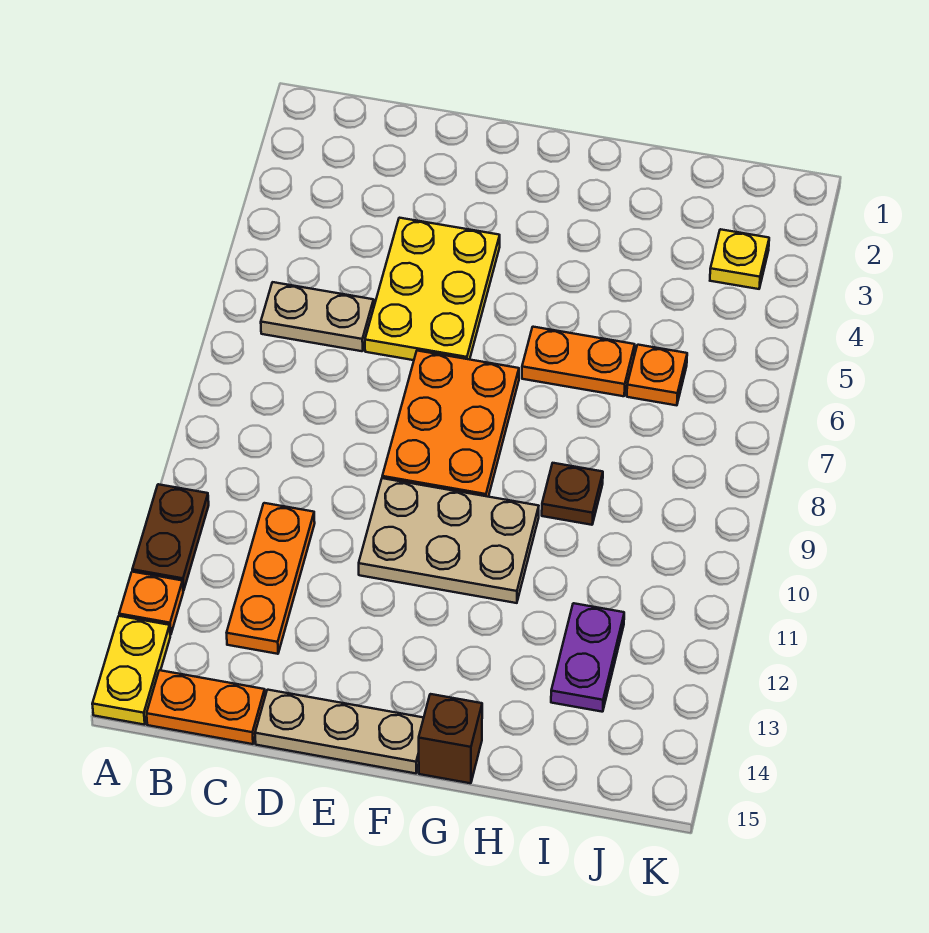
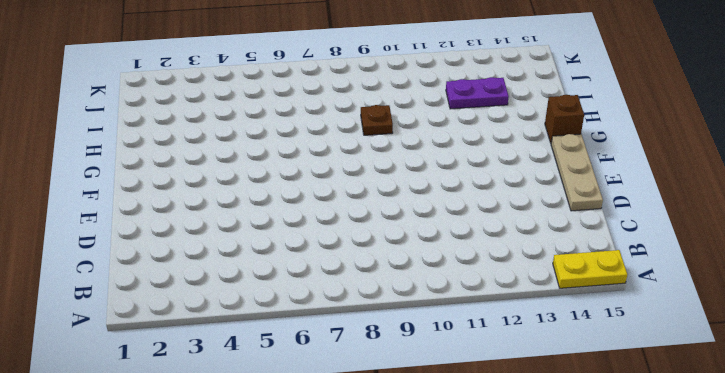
none -> brown plate A11:A12 level 1
none -> orange plate A13 level 1
none -> tan plate B6:C6 level 1

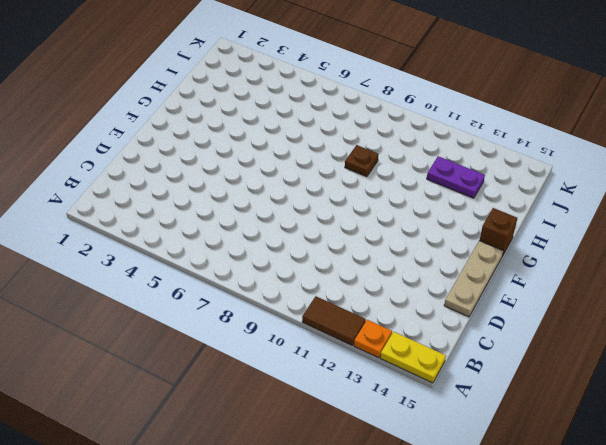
brown tile A11:A12 level 1 -> brown plate A11:A12 level 1
none -> tan plate B6:C6 level 1
none -> orange plate B15:C15 level 1
none -> orange plate C11:C13 level 1

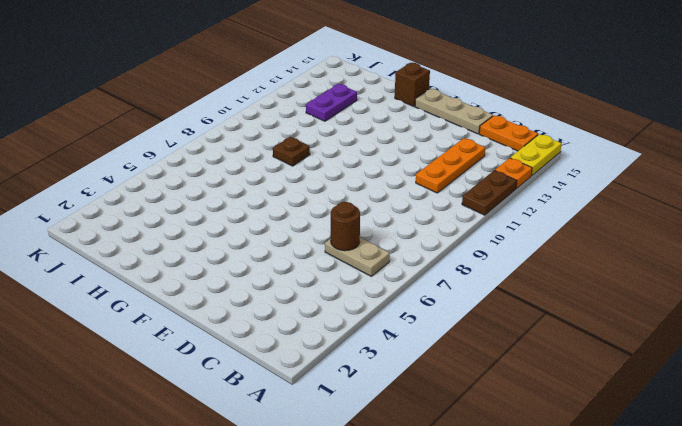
brown round brick C6 level 2 -> none
none -> yellow plate D4:E6 level 1
none -> orange plate E7:F9 level 1
none -> tan plate E10:G11 level 1

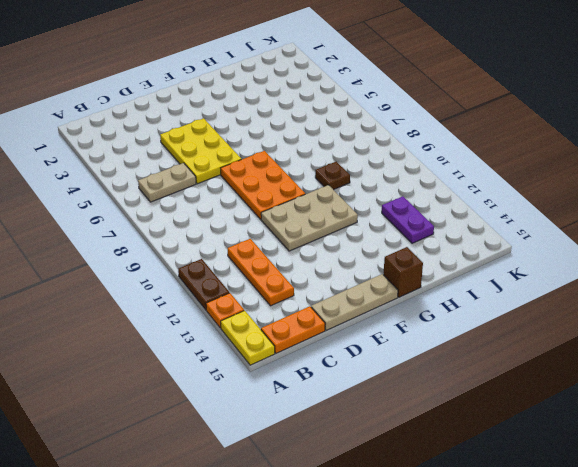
none -> orange plate G6:H6 level 1
none -> orange plate I6 level 1
none -> yellow plate J3 level 1

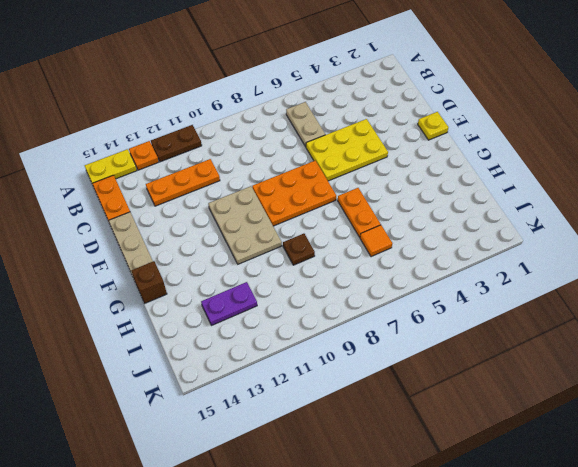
yellow plate E1 level 1 -> yellow plate J3 level 1
orange tile I6 level 1 -> orange plate I6 level 1

